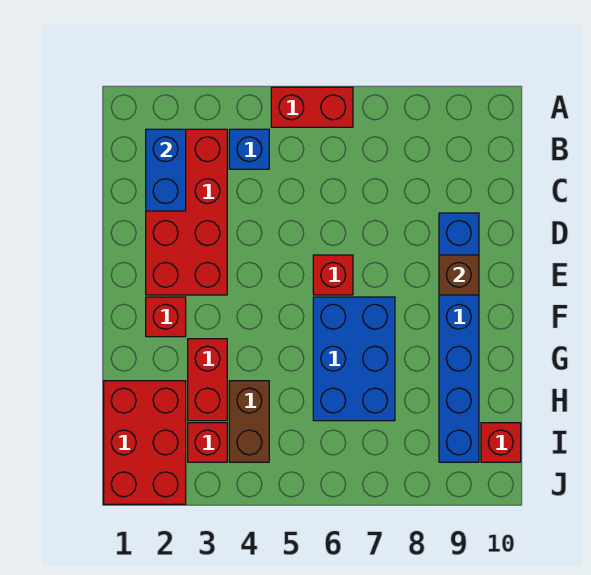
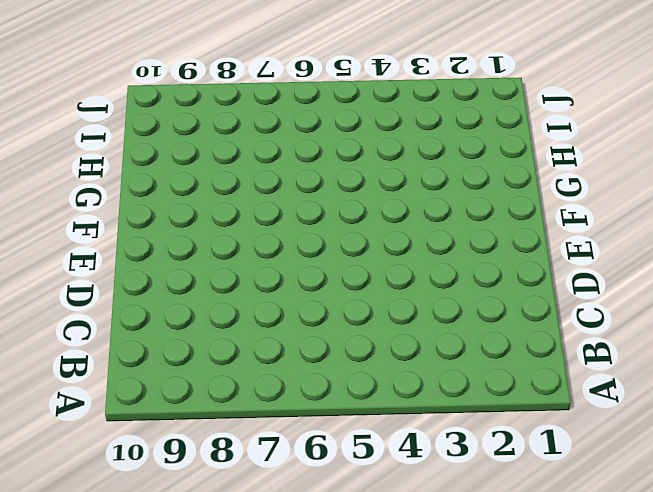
none -> red brick A5:A6 level 1
none -> red brick B2:E3 level 1
none -> blue brick B4 level 1

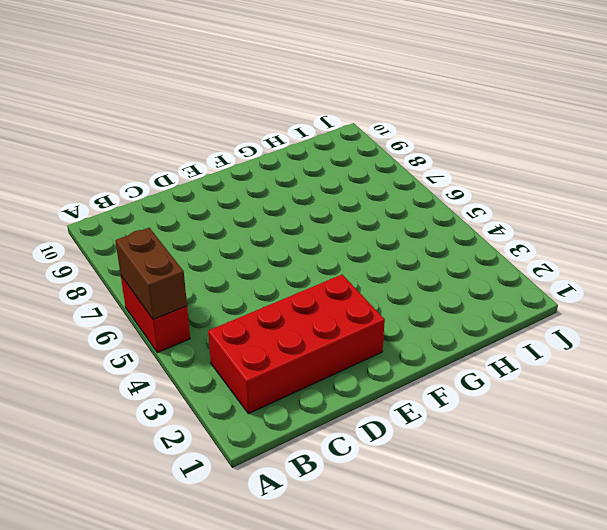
brown brick A5:A6 level 2 -> brown brick H4:I4 level 1
none -> blue brick B4 level 1
none -> blue brick D9:I9 level 1
none -> red brick E6 level 1

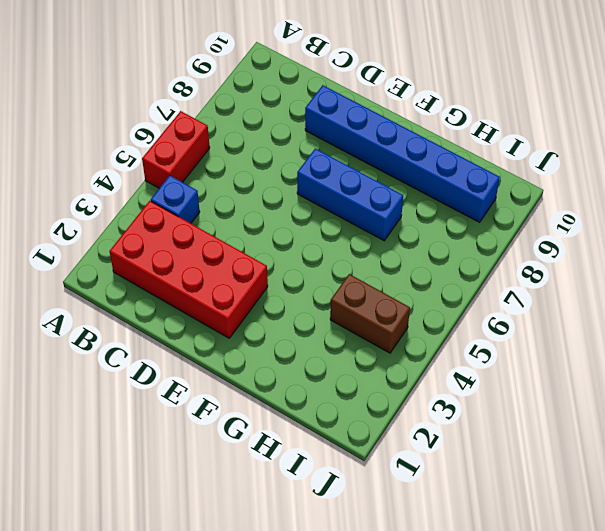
blue brick E7:G7 level 1 -> blue brick F6:H7 level 1
none -> red brick E6 level 1
none -> red brick F2 level 1
none -> red brick G3:H3 level 1

